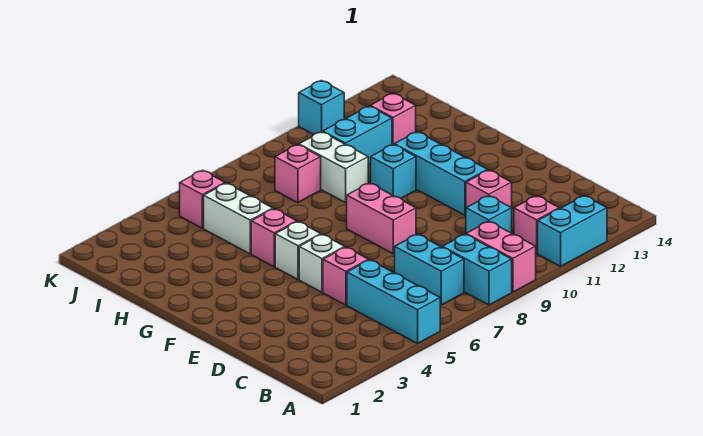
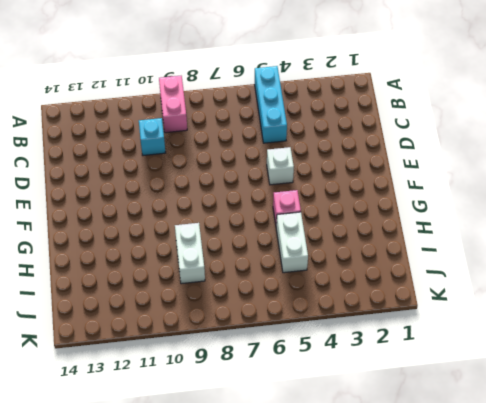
none -> cyan brick A8:B8 level 1
none -> cyan brick A11:A12 level 1
none -> cyan brick B7:C7 level 1

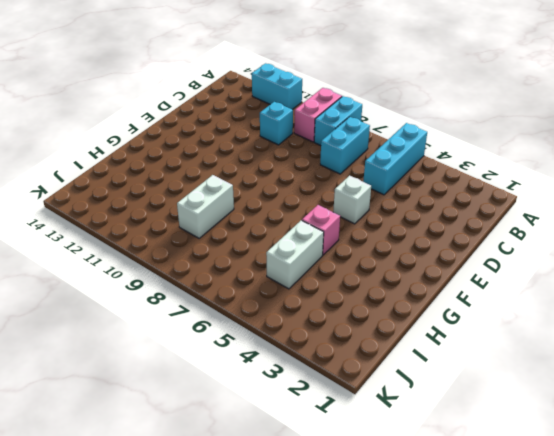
none -> pink brick B11 level 1
none -> pink brick D5 level 1
none -> pink brick D11 level 1

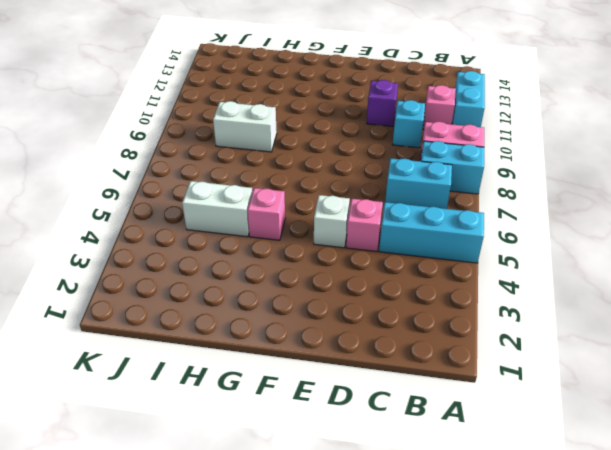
purple brick D11 level 1 -> pink brick D11 level 1
none -> pink brick E8:F8 level 1
none -> cyan brick E11:G11 level 1
none -> white brick F5 level 1

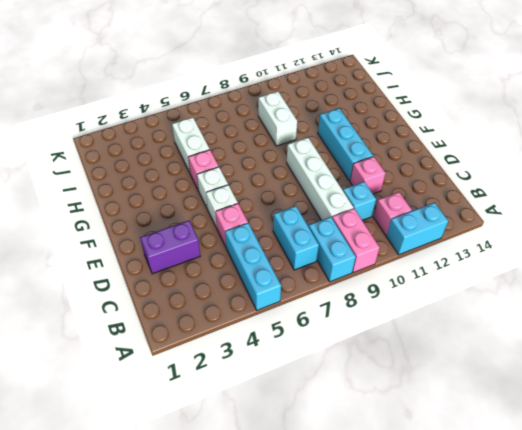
white brick C9:F9 level 1 -> none
purple brick D2:D3 level 1 -> none
none -> pink brick E8:F8 level 1
none -> cyan brick G10 level 1
none -> pink brick I8 level 1

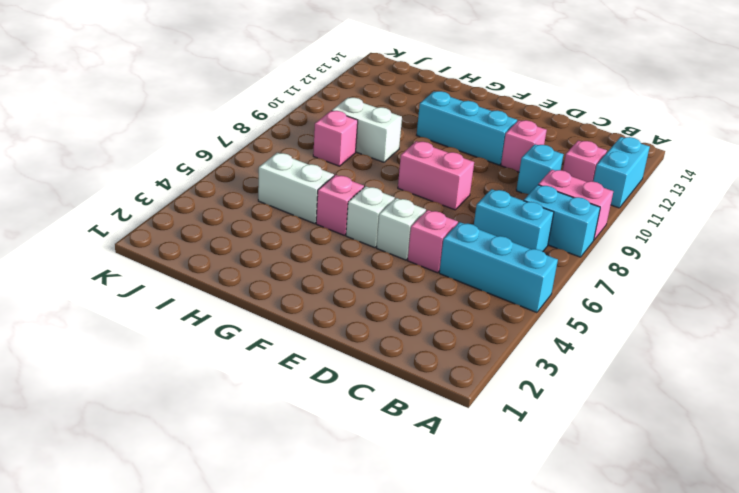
none -> cyan brick G10 level 1
none -> cyan brick I10:I11 level 1
none -> pink brick I12 level 1

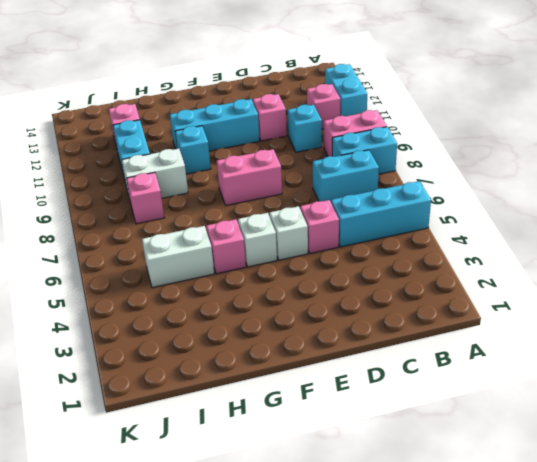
none -> pink brick J5 level 1
none -> cyan brick K11 level 1

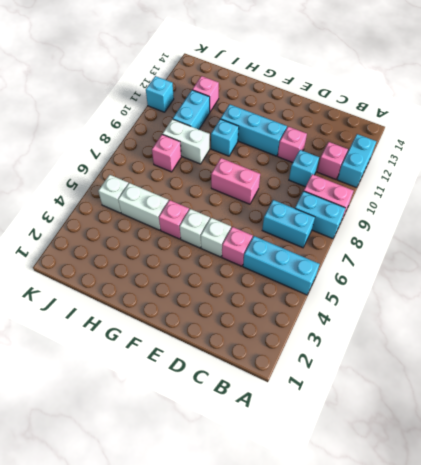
white brick J5 level 1 -> pink brick J5 level 1

